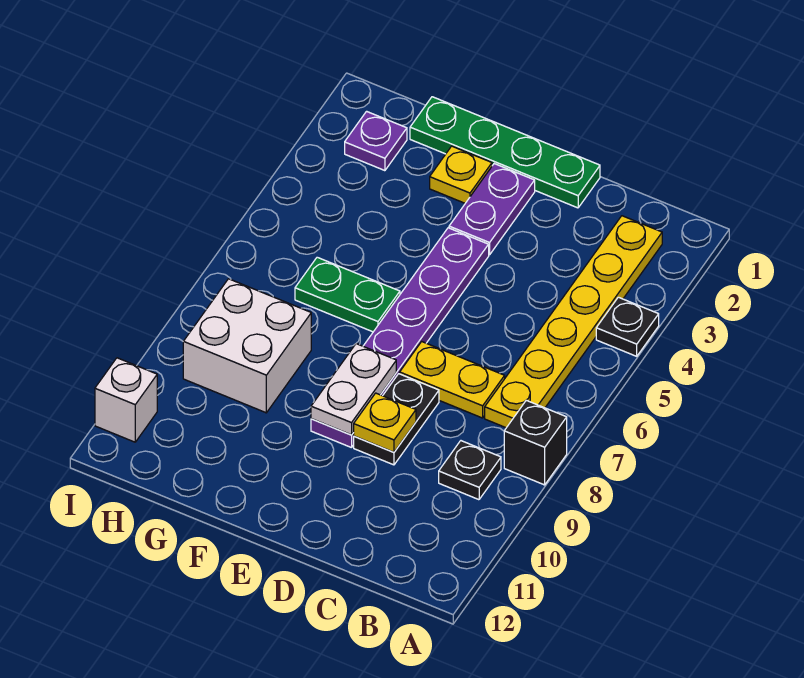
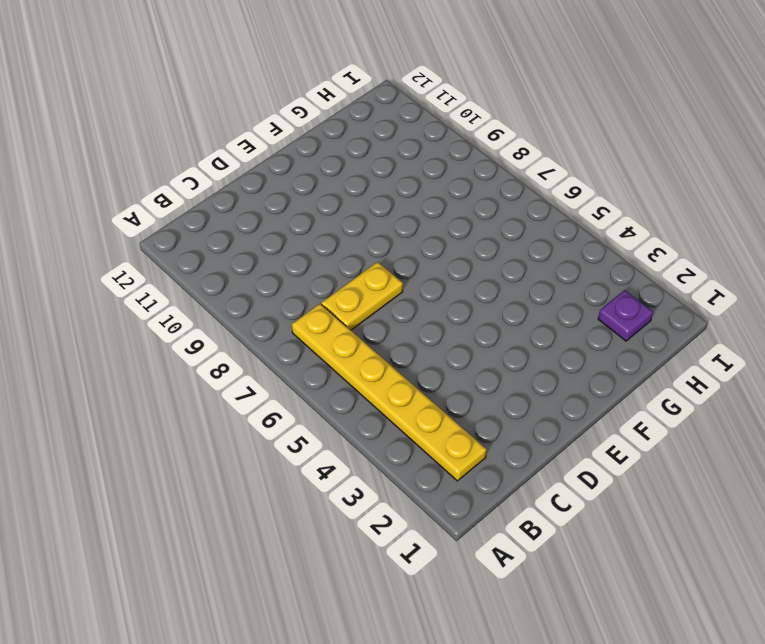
none -> black plate A4 level 1
none -> black brick A8 level 1
none -> black plate B9 level 1

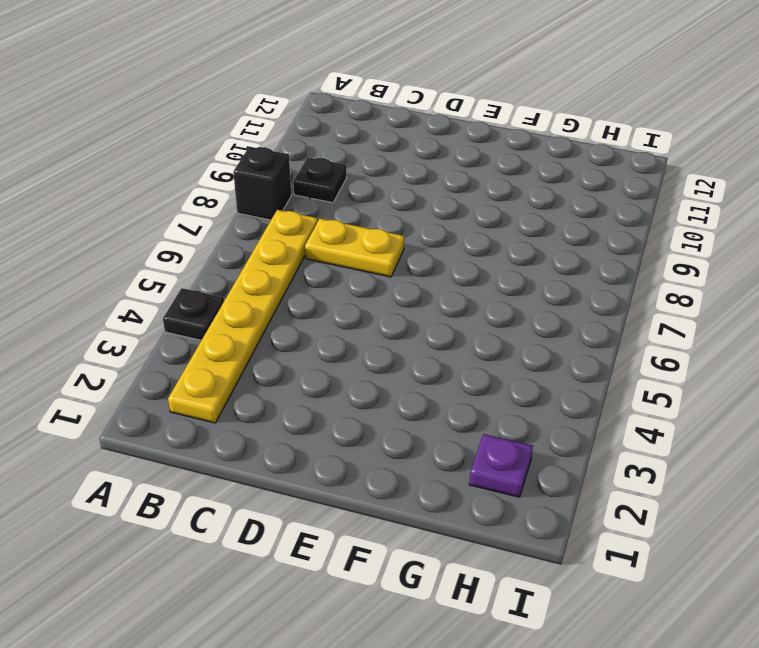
none -> green plate D1:G1 level 1
none -> black plate D8:D9 level 1
none -> purple plate E2:E3 level 1

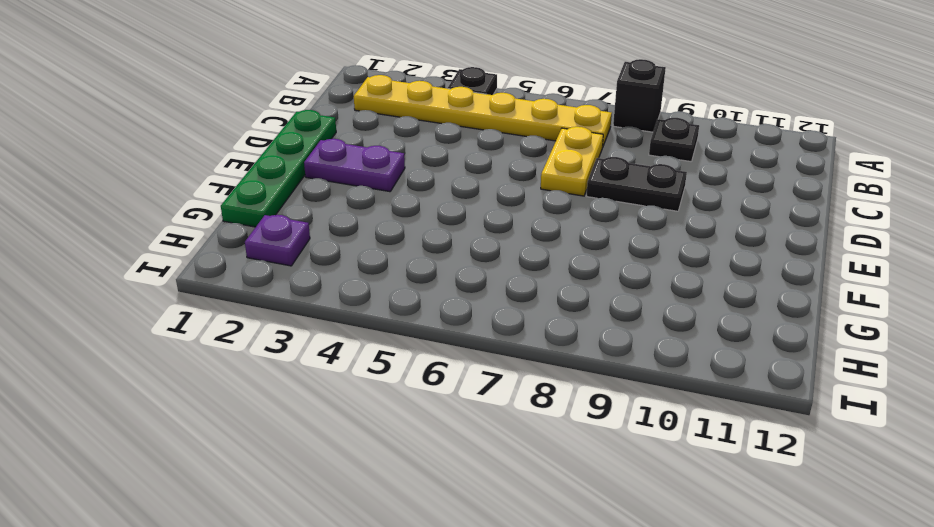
none -> purple plate E4:E9 level 1
none -> yellow plate F2 level 1
none -> green plate F6:G6 level 1

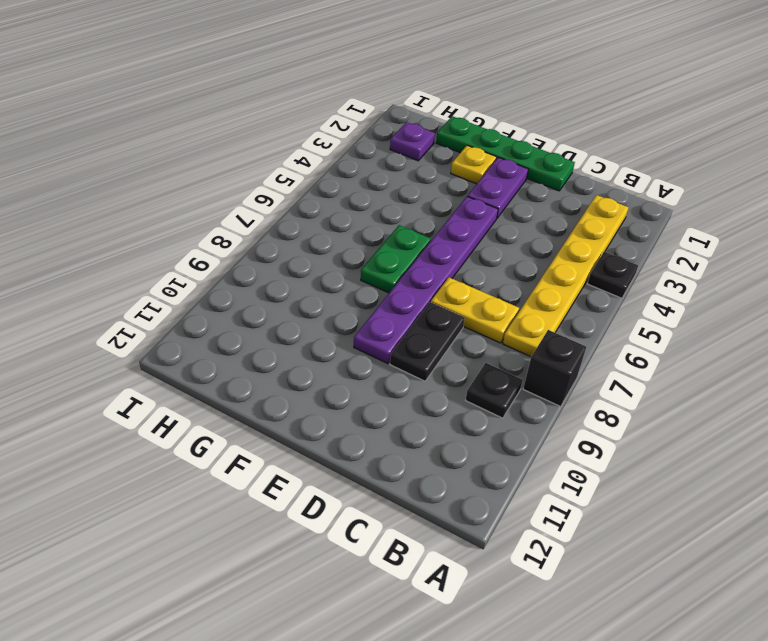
green plate F6:F7 level 1 -> green plate F6:G6 level 1
none -> white brick G8:H9 level 1
none -> white brick I11 level 1
none -> yellow plate D9 level 2

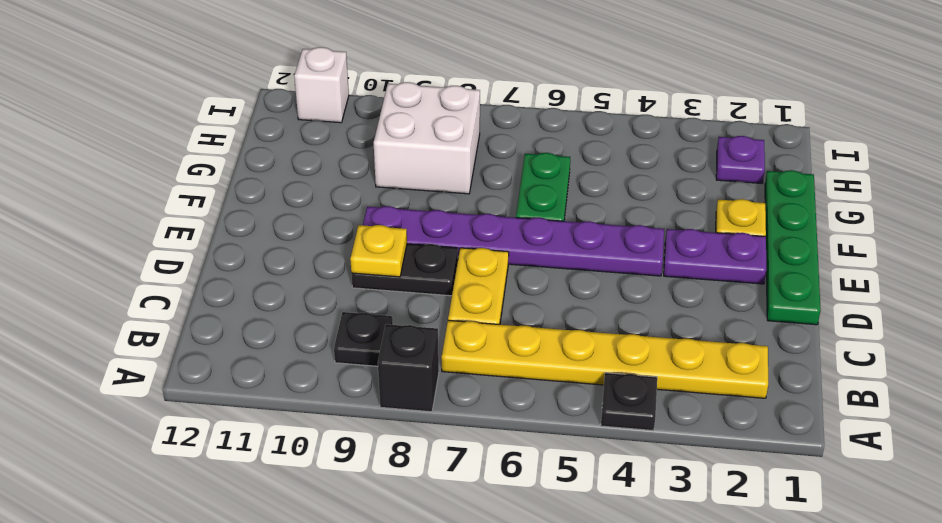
none -> white plate E8:E9 level 2

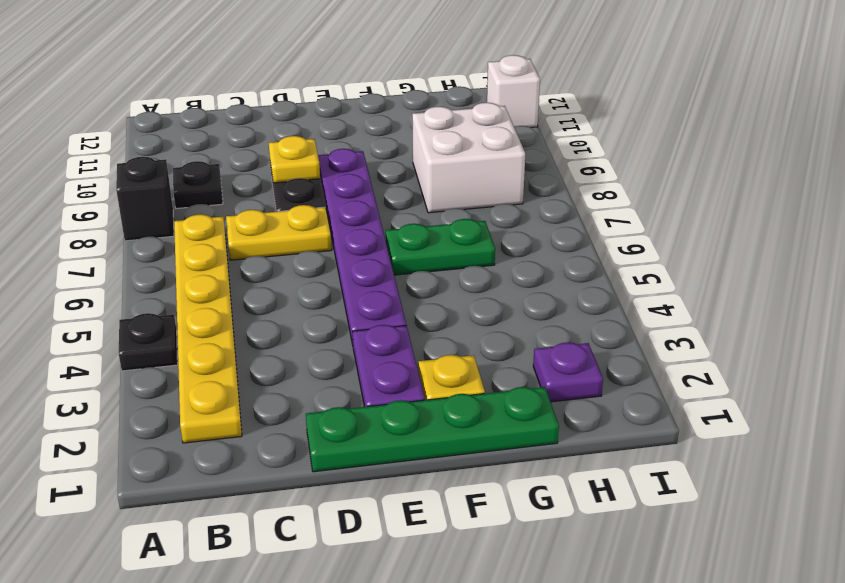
none -> white plate E8:E9 level 2

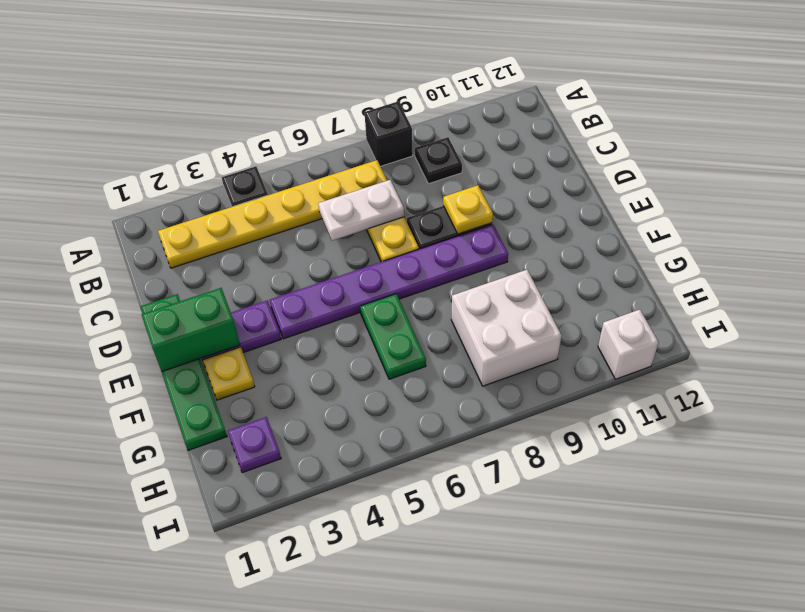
white plate C6:C7 level 2 -> white plate E8:E9 level 2
green brick E1:E2 level 2 -> none

